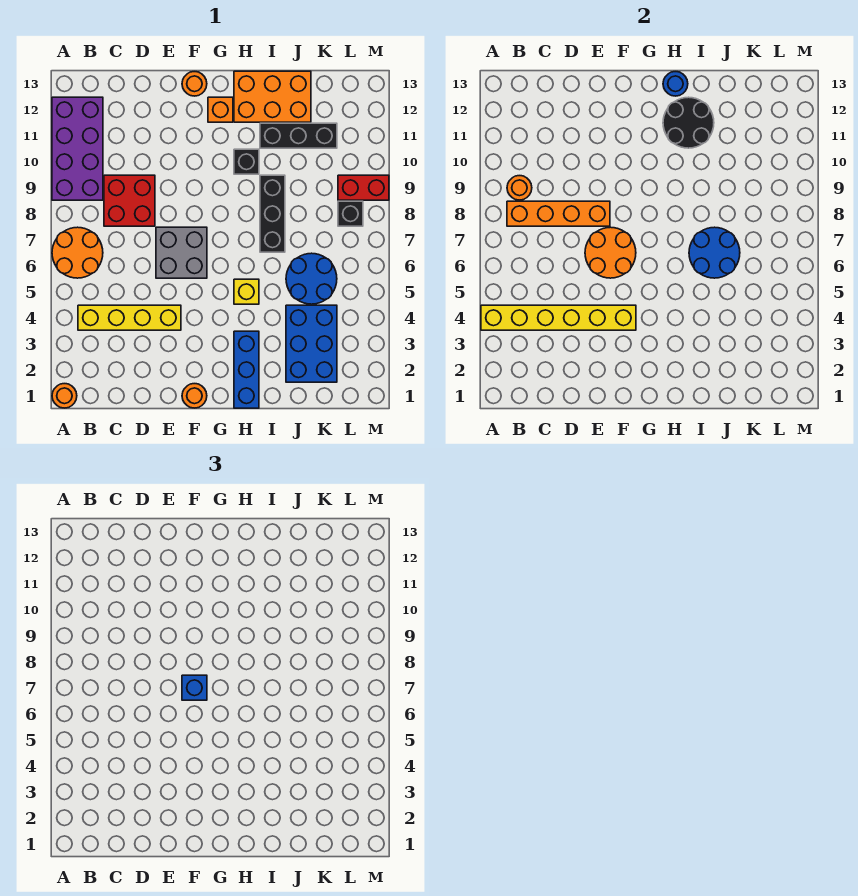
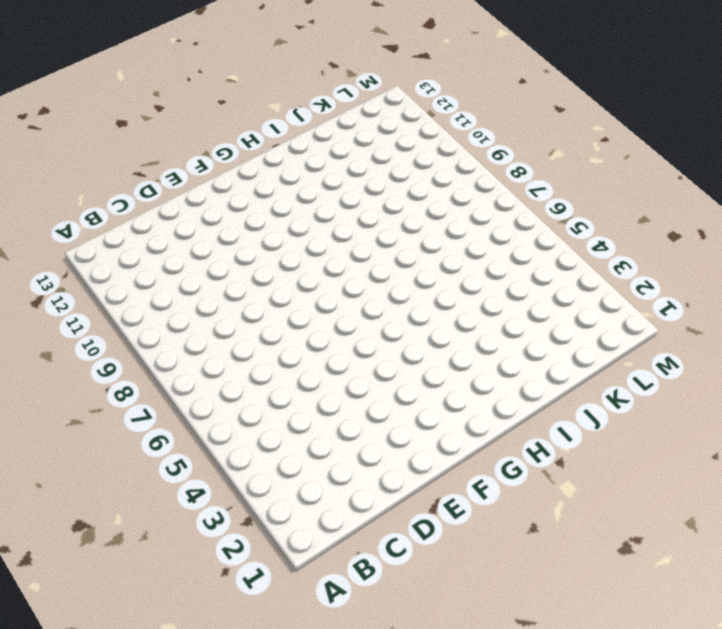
none -> orange round brick A1 level 1
none -> orange round brick A6:B7 level 1
none -> purple brick A9:B12 level 1

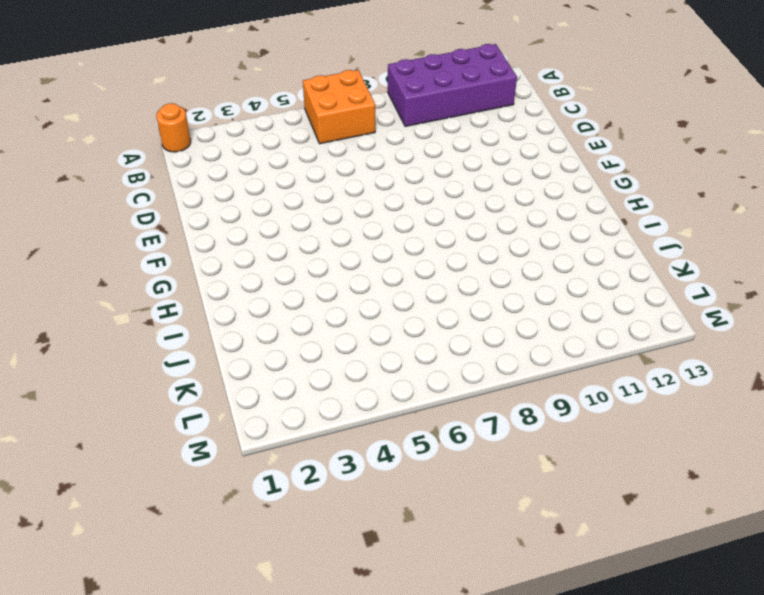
orange brick A6:B7 level 1 -> orange round brick A6:B7 level 1
none -> yellow brick B4:E4 level 1
none -> red brick C8:D9 level 1
none -> grey brick E6:F7 level 1

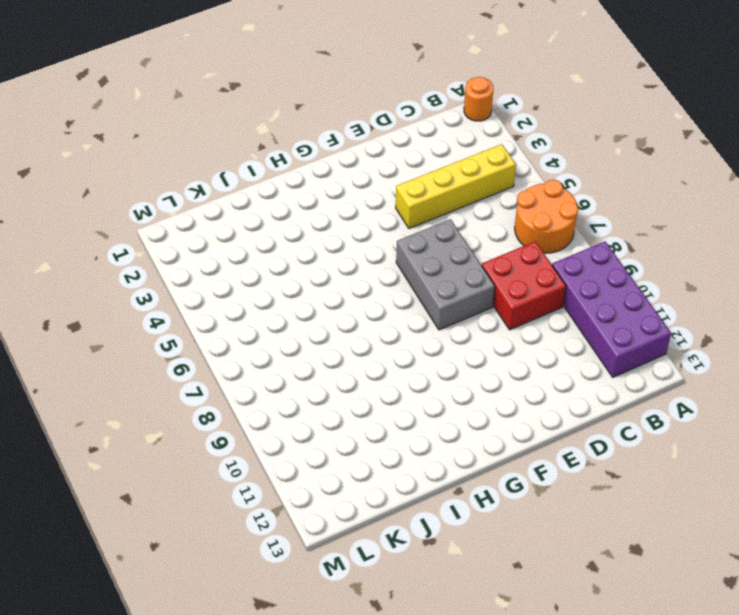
grey brick E6:F8 level 1 -> grey brick E6:F7 level 1
none -> orange round brick F1 level 1
none -> orange round brick F13 level 1
none -> orange brick G12 level 1

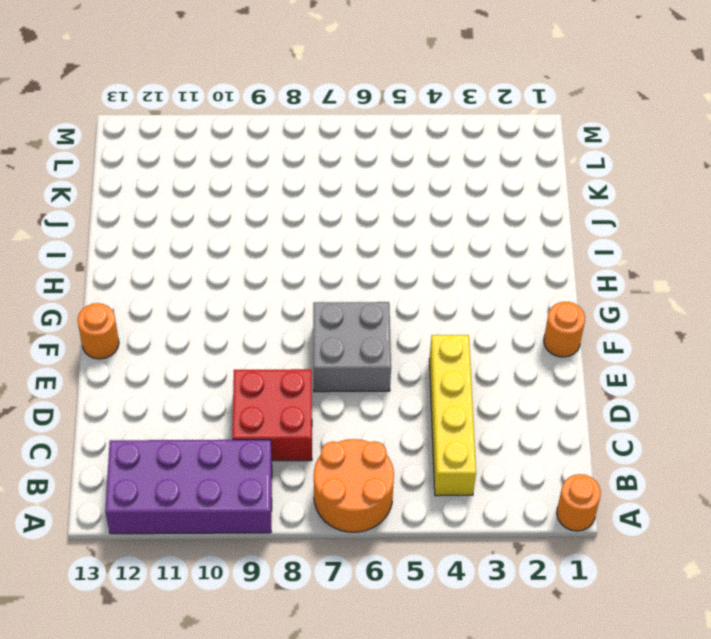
none -> orange brick G12 level 1
none -> blue brick H1:H3 level 1
none -> yellow brick H5 level 1

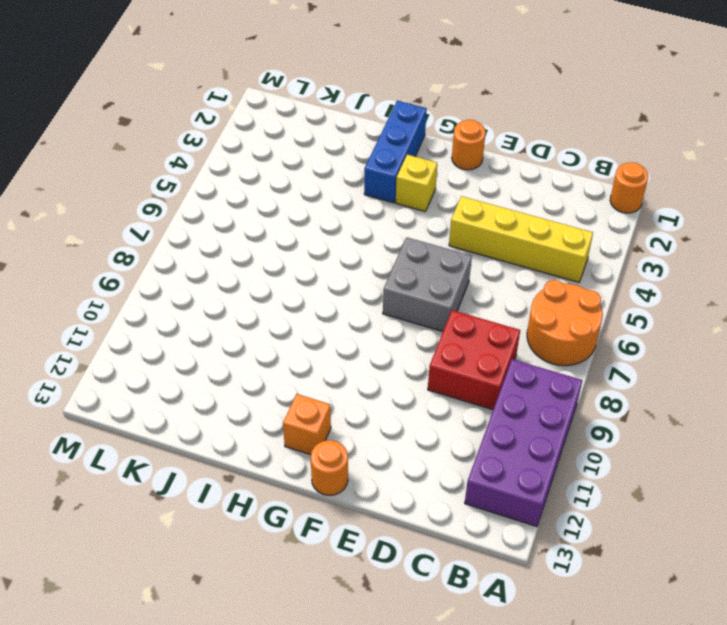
yellow brick G3 level 1 -> yellow brick H5 level 1
none -> black brick H10 level 1
none -> orange brick H12:J13 level 1
none -> black brick I7:I9 level 1

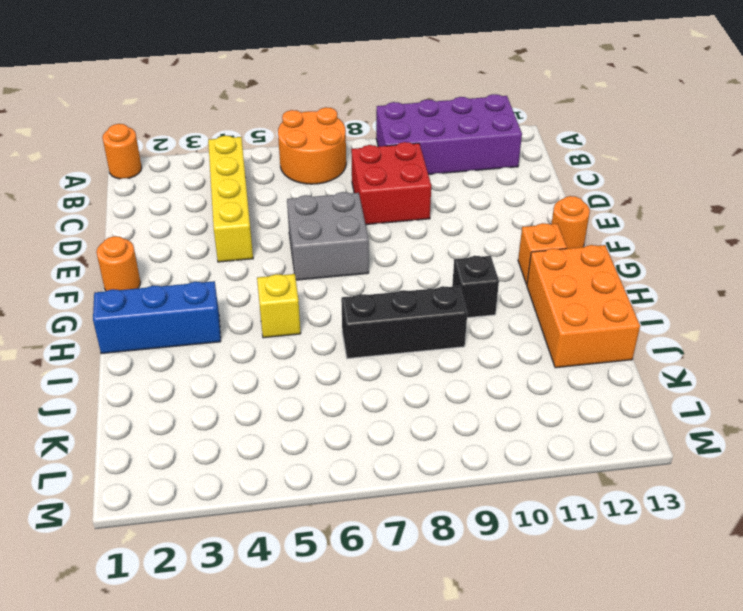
none -> black brick I11:K11 level 1
none -> blue brick J2:K4 level 1
none -> blue round brick J5:K6 level 1

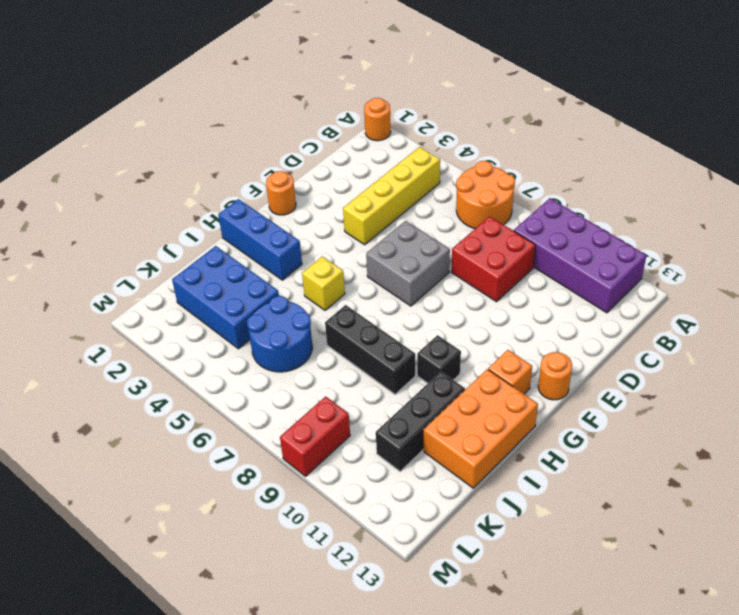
none -> black brick L8 level 1
none -> yellow brick A4:F4 level 2
none -> orange brick B8:E8 level 2

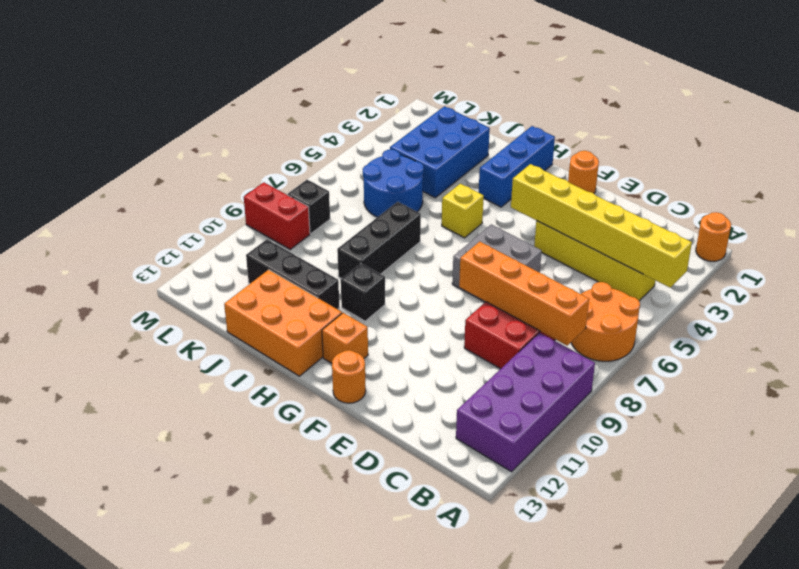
none -> orange round brick B9 level 2
none -> orange round brick E6:F7 level 2
none -> black round brick H11:I12 level 2

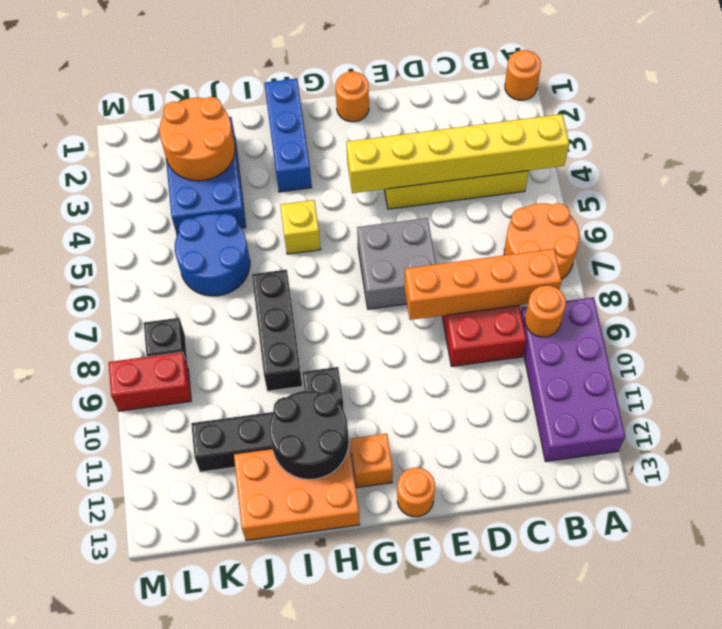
orange round brick J2:K3 level 2 -> orange round brick E6:F7 level 2
none -> blue round brick H13 level 2
none -> blue round brick I6:J7 level 2
none -> blue brick F7 level 3

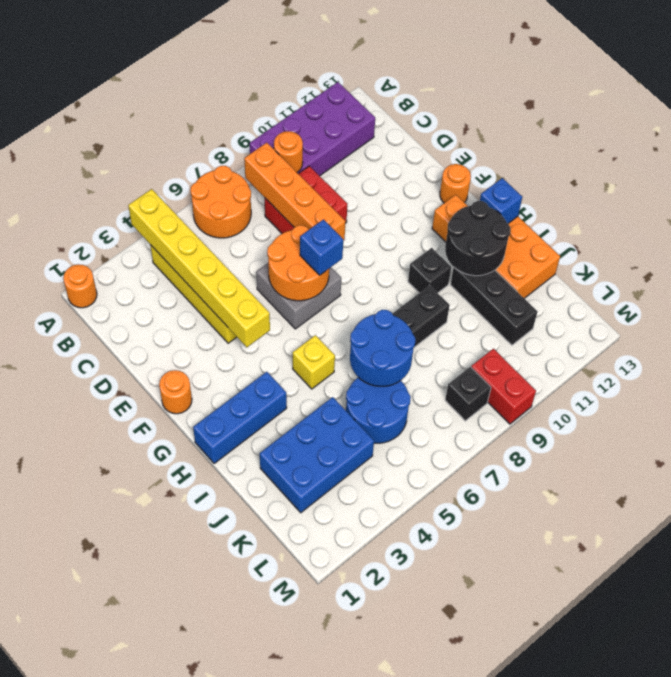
blue brick H13 level 2 -> blue round brick H13 level 2

